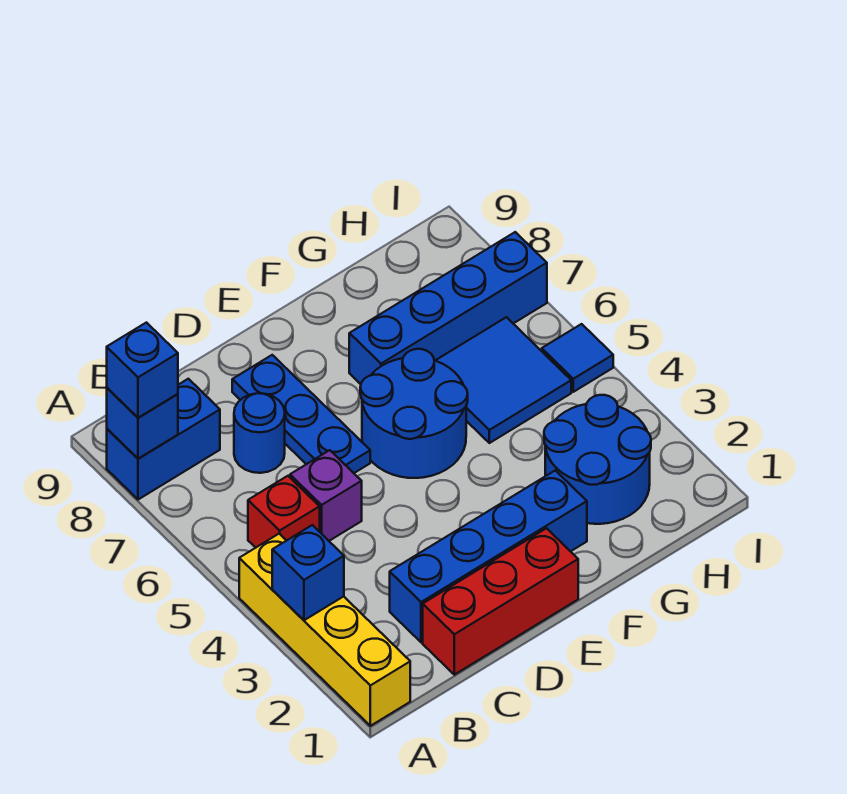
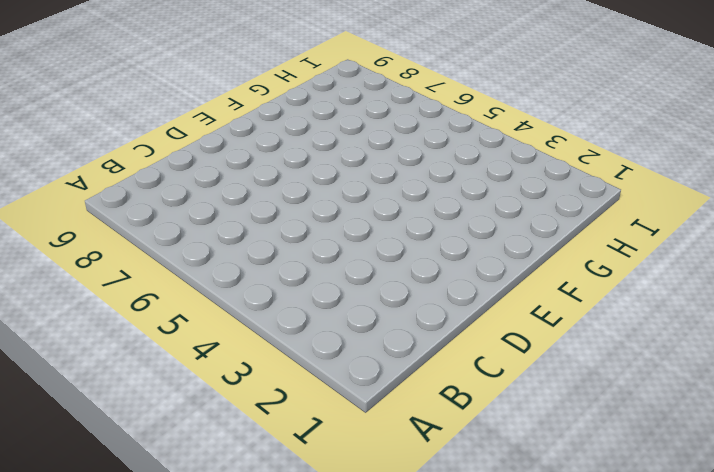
none -> yellow brick A1:A4 level 1
none -> blue brick A8:B8 level 1
none -> red brick B5 level 1

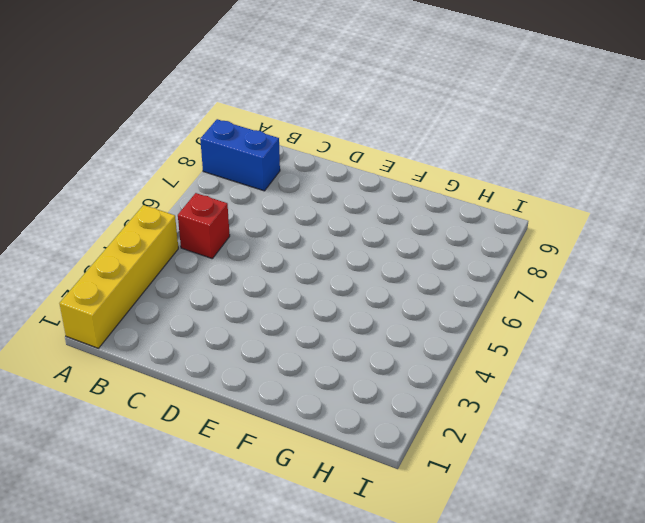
none -> red brick C1:E1 level 1
none -> blue brick C2:F2 level 1
none -> purple brick C5 level 1

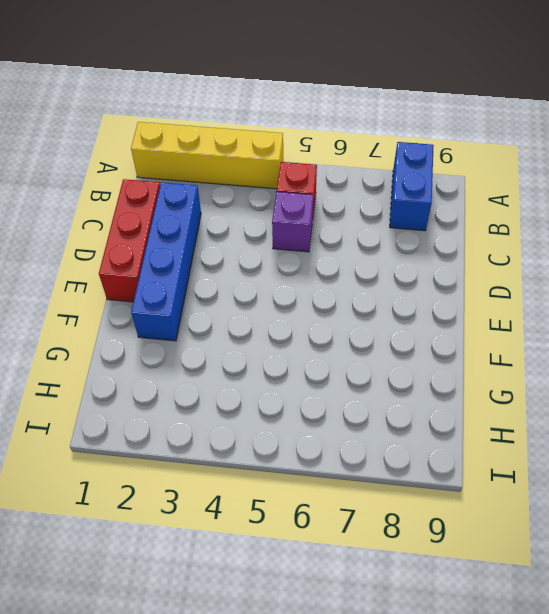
none -> blue round brick C7 level 1
none -> blue plate D6:D8 level 1
none -> blue round brick E5:F6 level 1

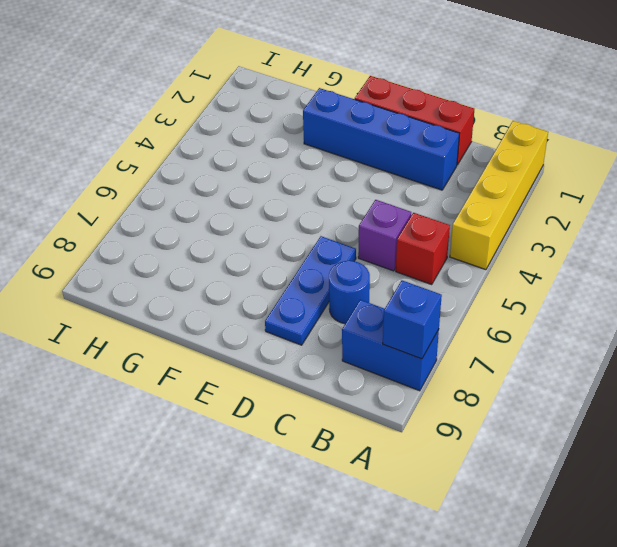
none -> blue round brick E5:F6 level 1
none -> blue brick F7:I7 level 1
none -> blue round brick G2:H3 level 1

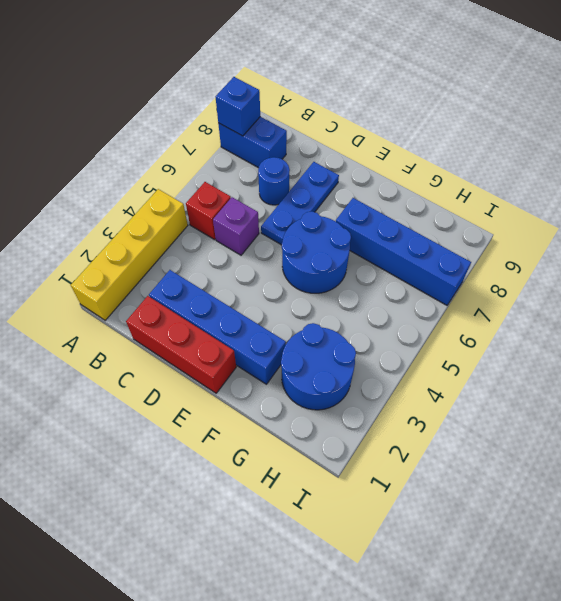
none -> blue tile G5:H6 level 1
none -> blue tile I5 level 1
none -> blue brick A3 level 2

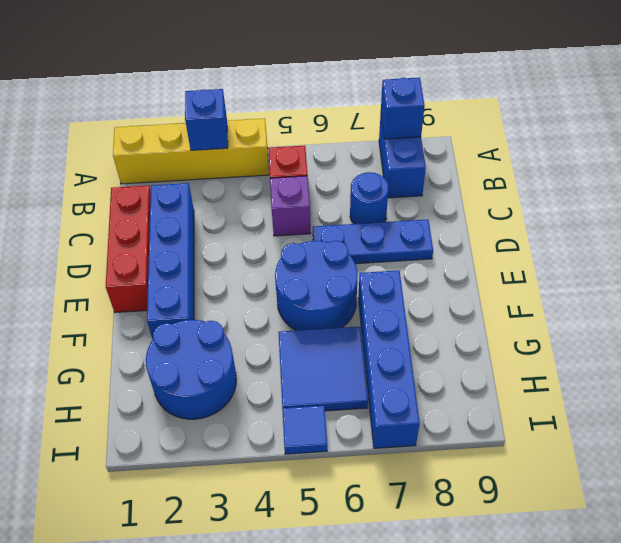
none -> blue brick A8 level 3

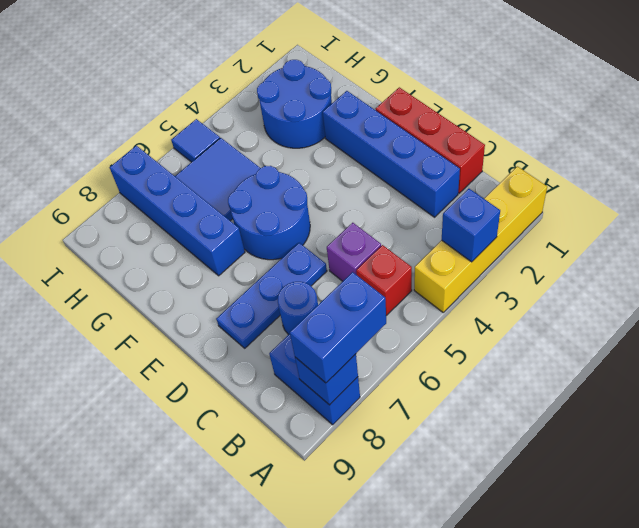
blue brick A7:A8 level 3 -> blue brick A8 level 3

